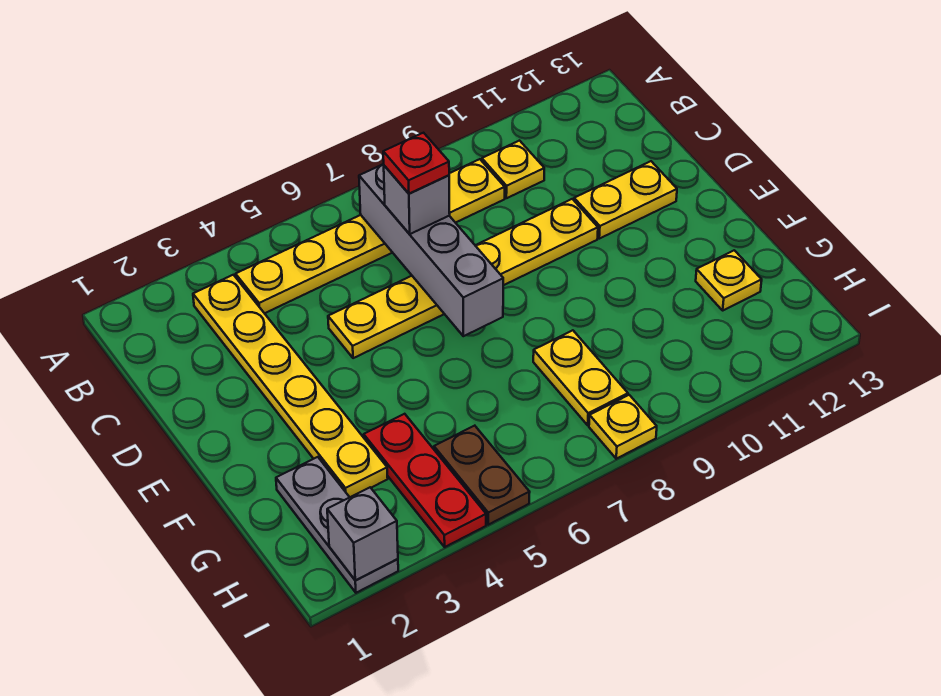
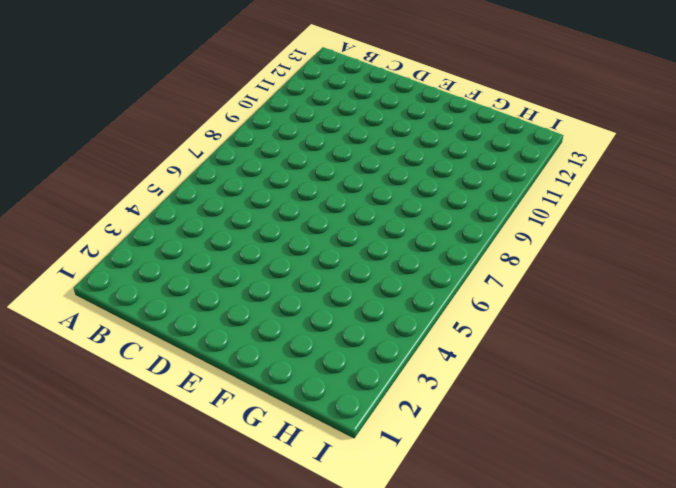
none -> yellow plate B3:G3 level 1
none -> yellow plate B4:B9 level 1
none -> yellow plate B10 level 1

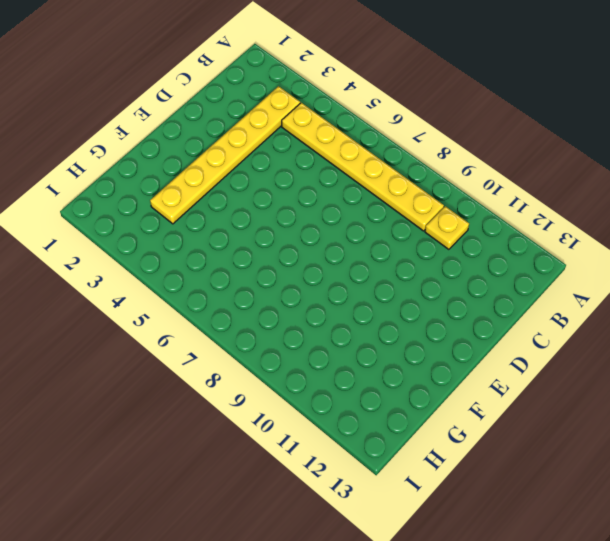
none -> yellow plate D5:D10 level 1
none -> yellow plate D11:D12 level 1
none -> grey plate G2:I2 level 1

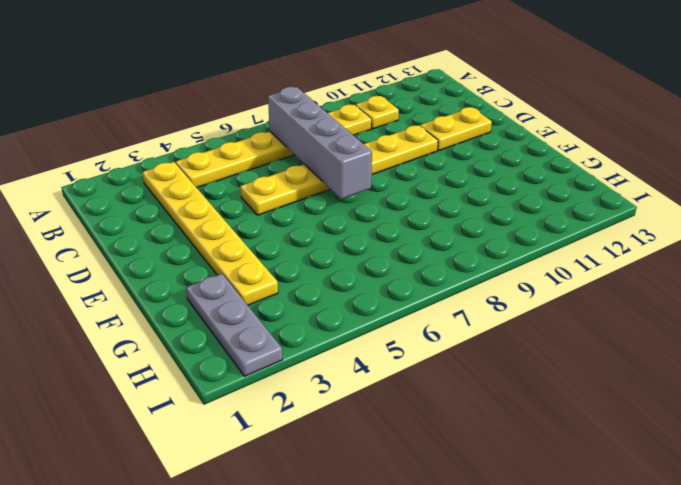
none -> red plate G4:I4 level 1
none -> yellow plate G8:H8 level 1
none -> yellow plate G12 level 1

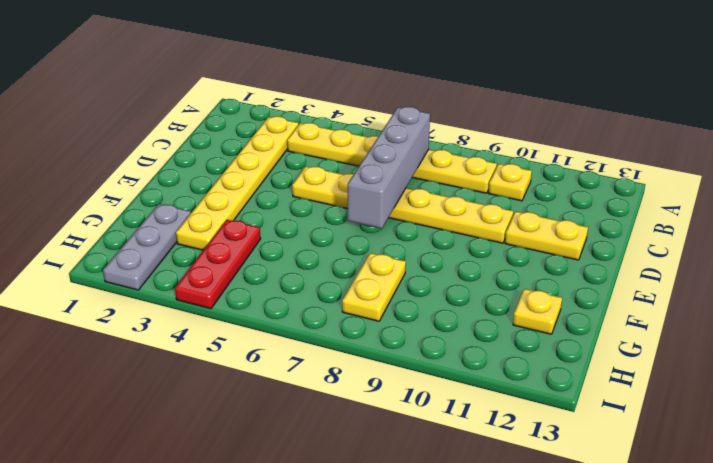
none -> brown plate H5:I5 level 1
none -> yellow plate I8 level 1
none -> grey brick I2 level 2

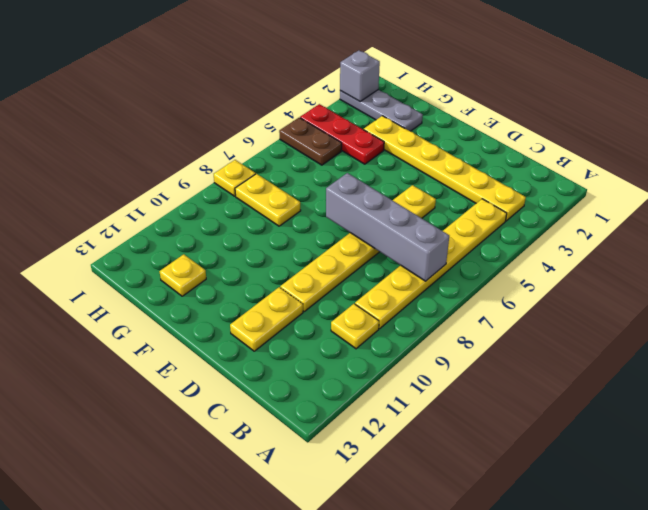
none -> grey brick C7 level 3
none -> red plate C7 level 4

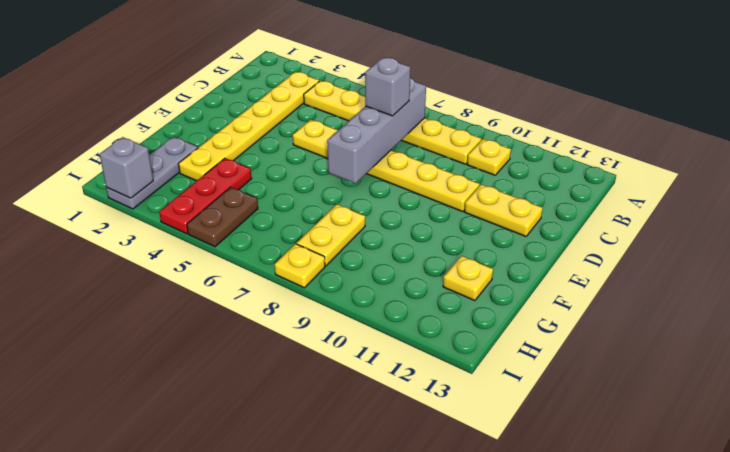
none -> red plate C7 level 4

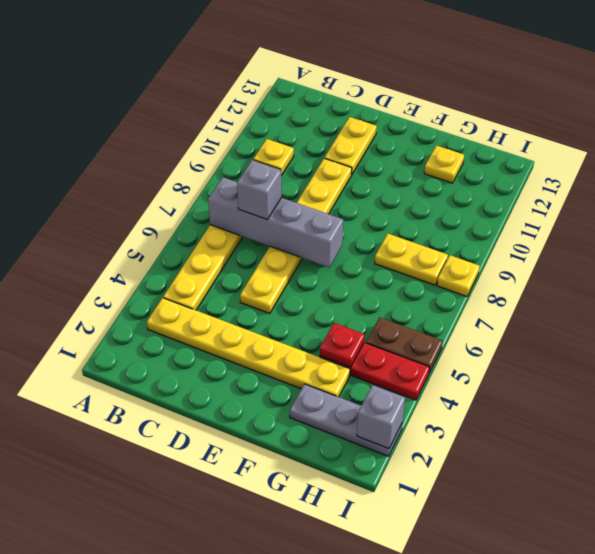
red plate G4 level 2 -> red plate C7 level 4

